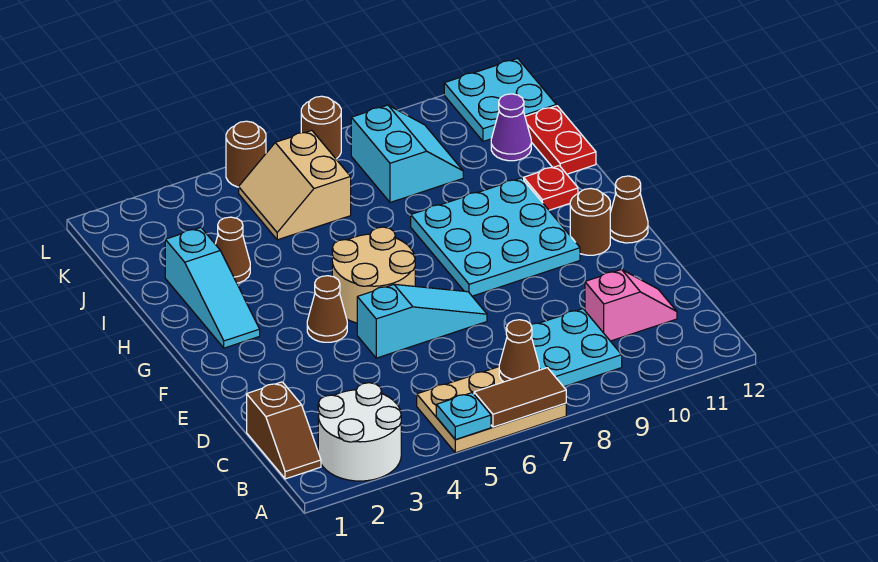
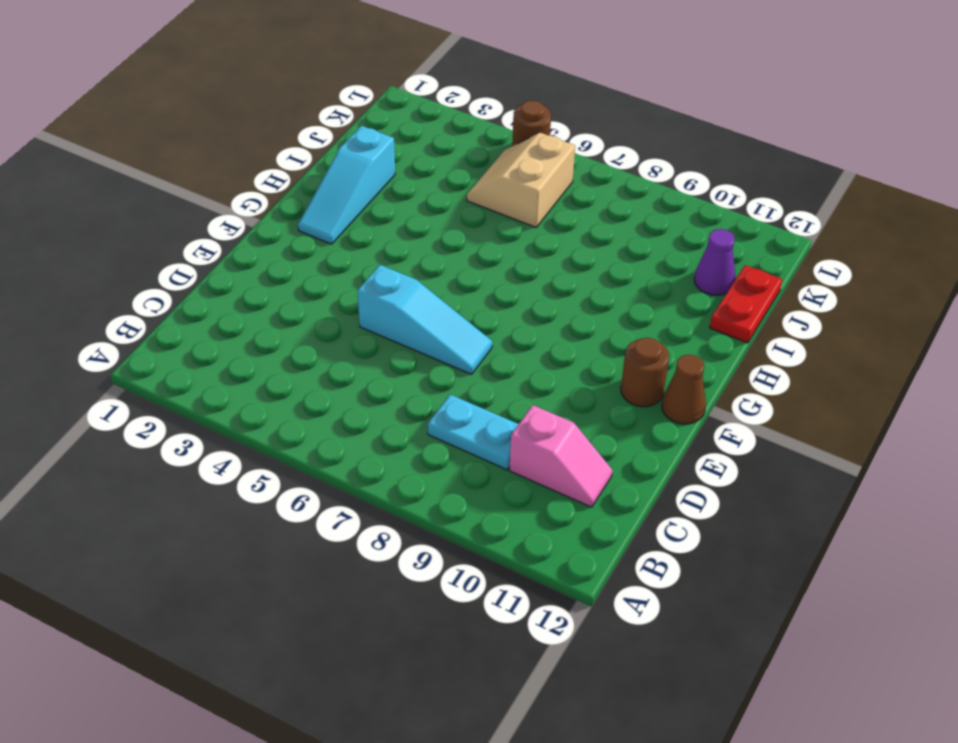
cyan plate C8:C9 level 1 -> cyan plate B8:C9 level 1
none -> white round brick A2:B3 level 1
none -> tan plate A5:B7 level 1
none -> brown slope B1:C1 level 1 top C

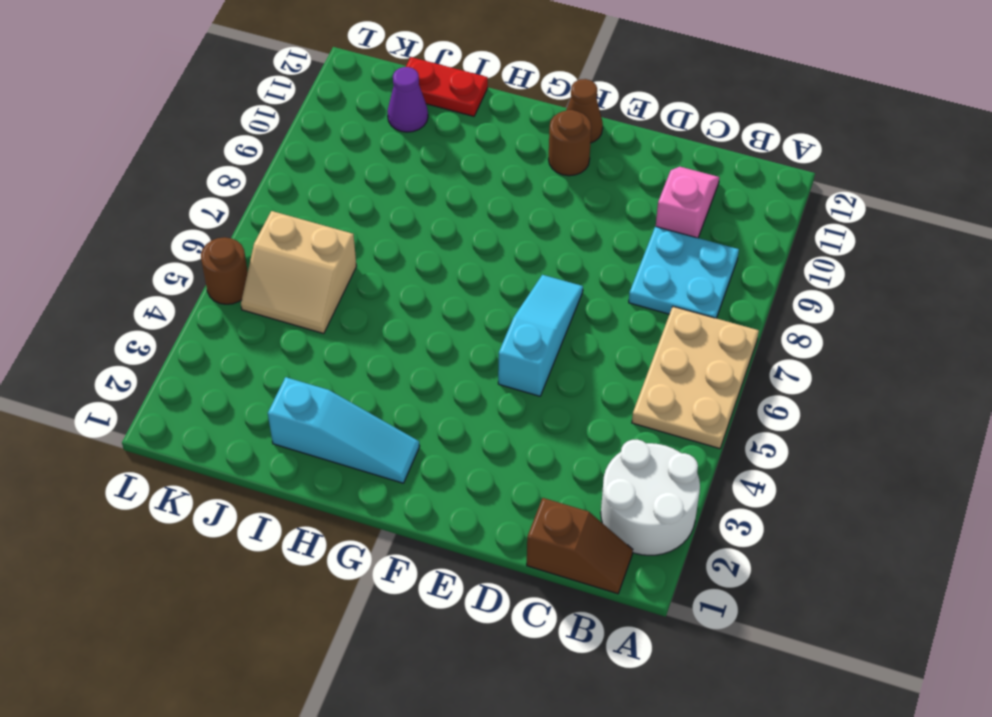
none -> brown cone F4 level 1
none -> tan round brick F5:G6 level 1
none -> cyan plate F8:H10 level 1

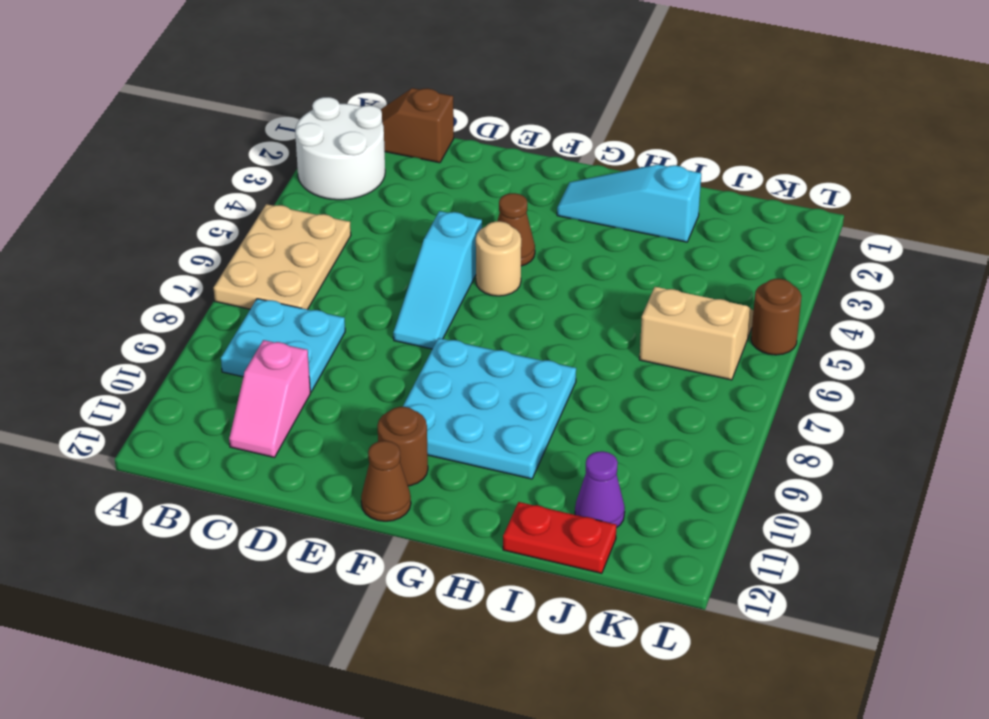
tan round brick F5 level 1 -> tan round brick F5:G6 level 1
none -> red plate H11 level 1
none -> brown cone I3 level 1
none -> cyan slope J8:K9 level 1 top 8

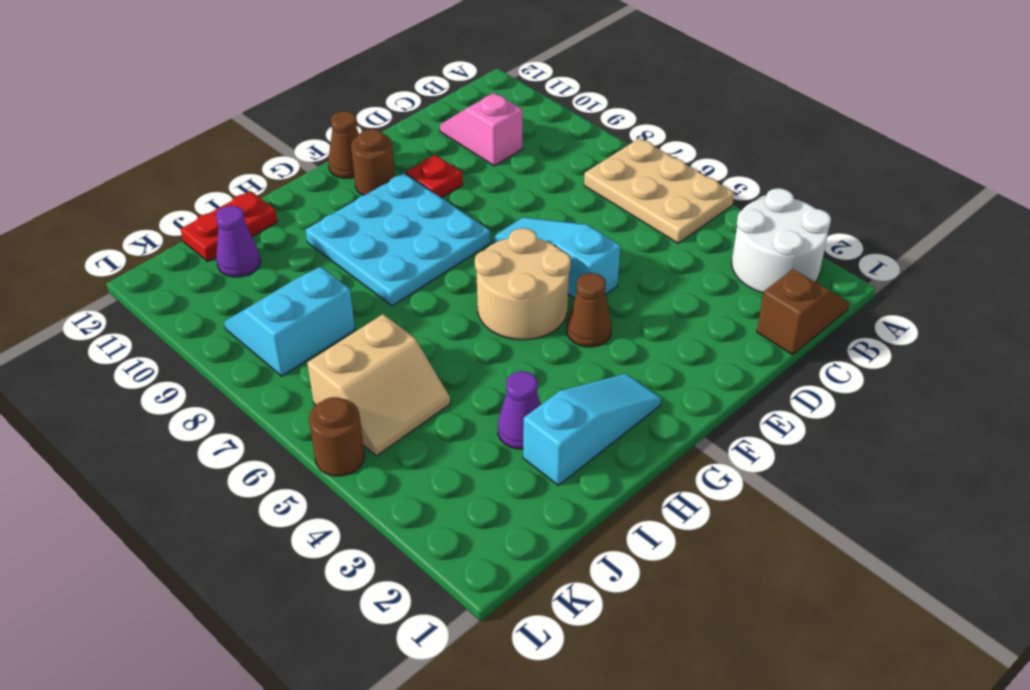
red plate E10 level 1 -> red plate H11 level 1
purple cone I3 level 1 -> brown cone I3 level 1
none -> cyan plate B8:C9 level 1
none -> cyan plate K11:L12 level 1
none -> brown round brick L7 level 1

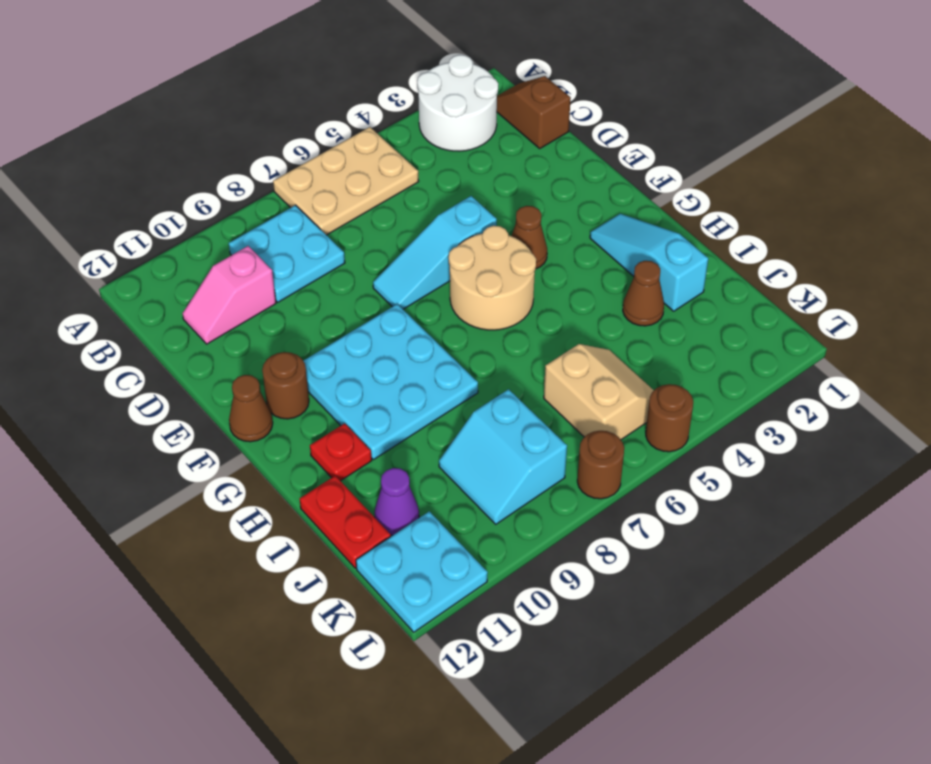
none -> cyan plate A5 level 2
none -> brown tile A6:A7 level 2
none -> brown cone B7 level 2

